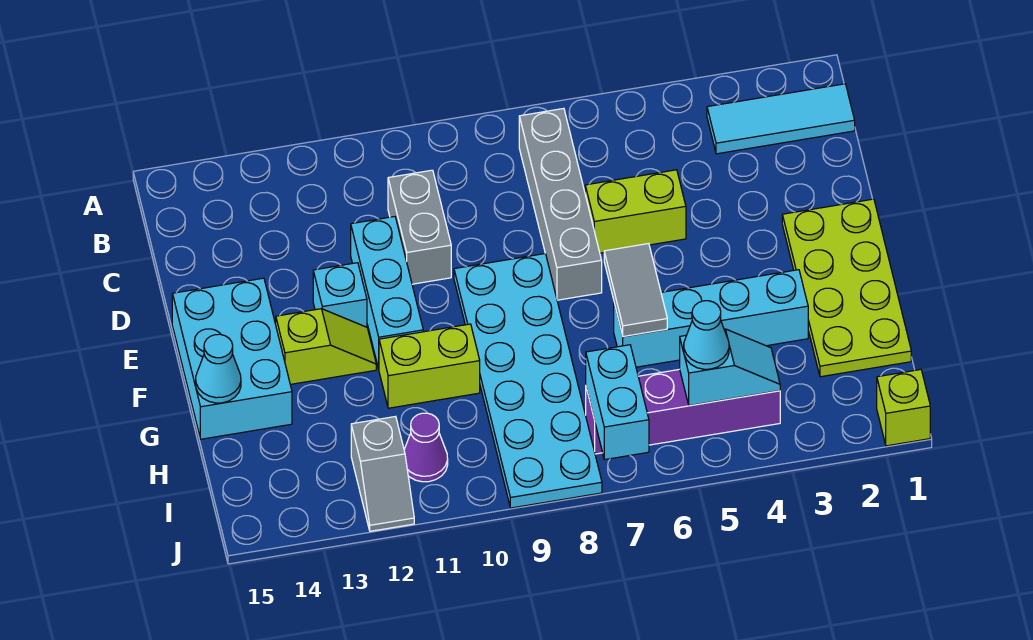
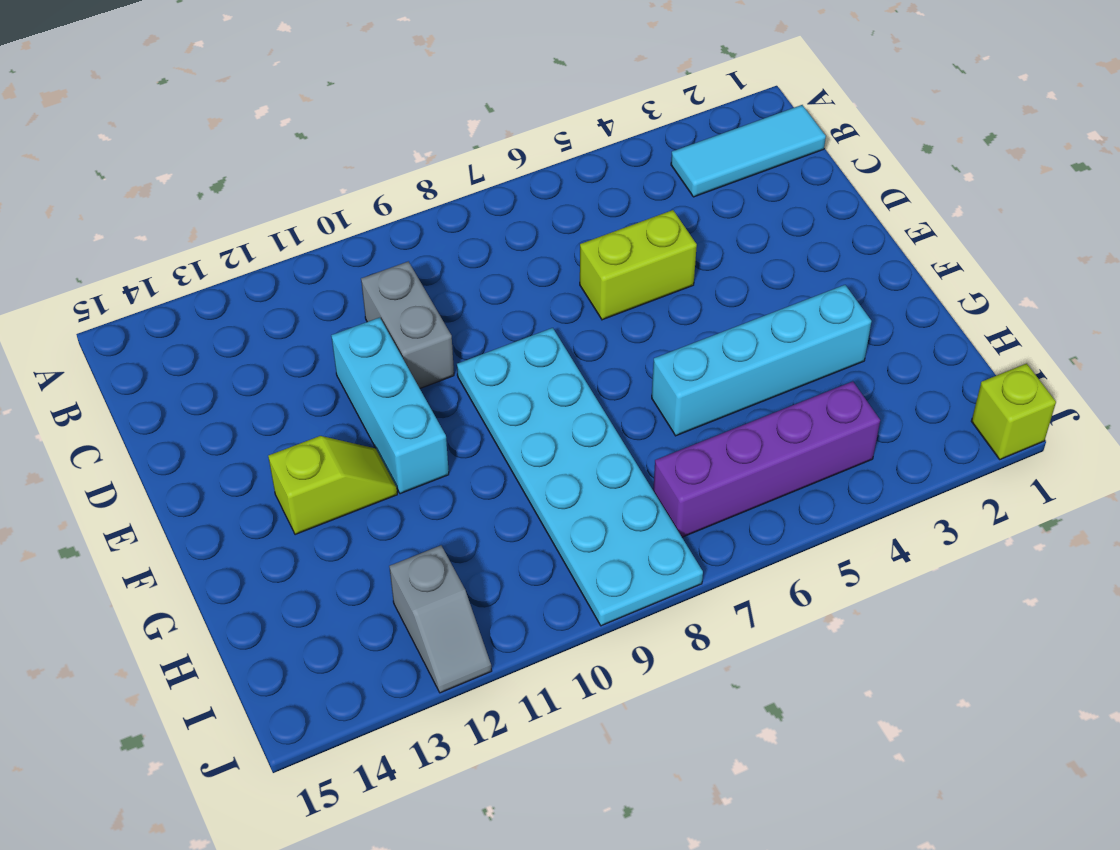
none -> grey brick B7:E7 level 1
none -> lime plate E1:H2 level 1
none -> cyan brick E12 level 1

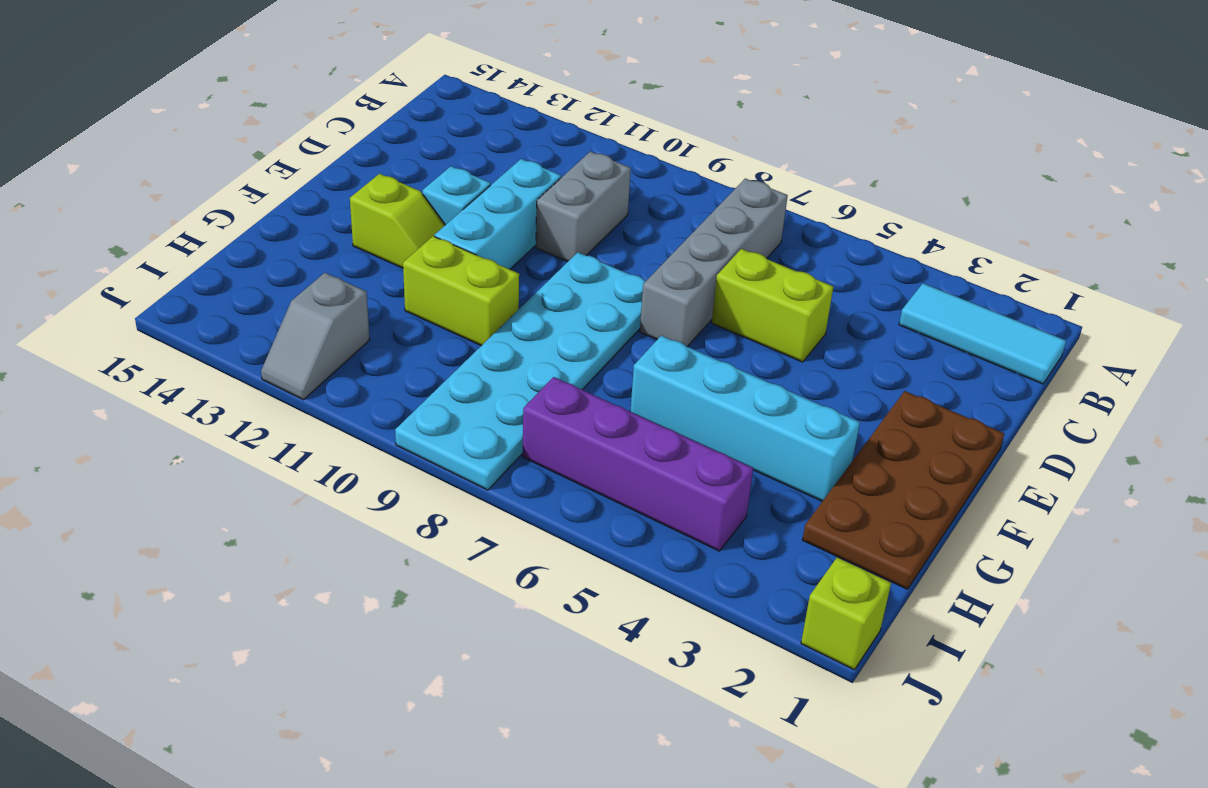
brown plate E1:H2 level 1 -> lime plate E1:H2 level 1
none -> cyan brick E14:G15 level 1
none -> purple cone I11 level 1
none -> grey tile F6:G6 level 2

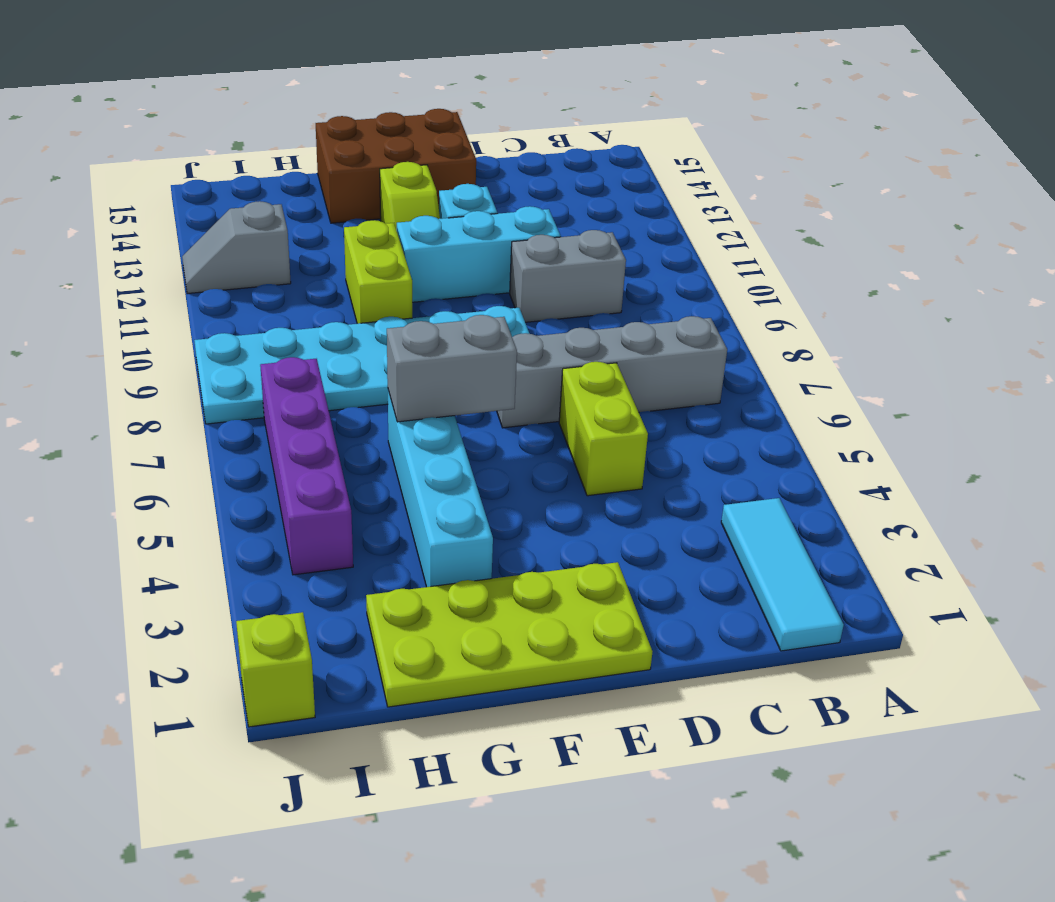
brown brick E14:G15 level 1 -> cyan brick E14:G15 level 1
grey brick F6:G6 level 2 -> grey tile F6:G6 level 2
none -> purple cone I11 level 1
none -> cyan cone G15 level 2
none -> cyan slope I4:I5 level 2 top 5

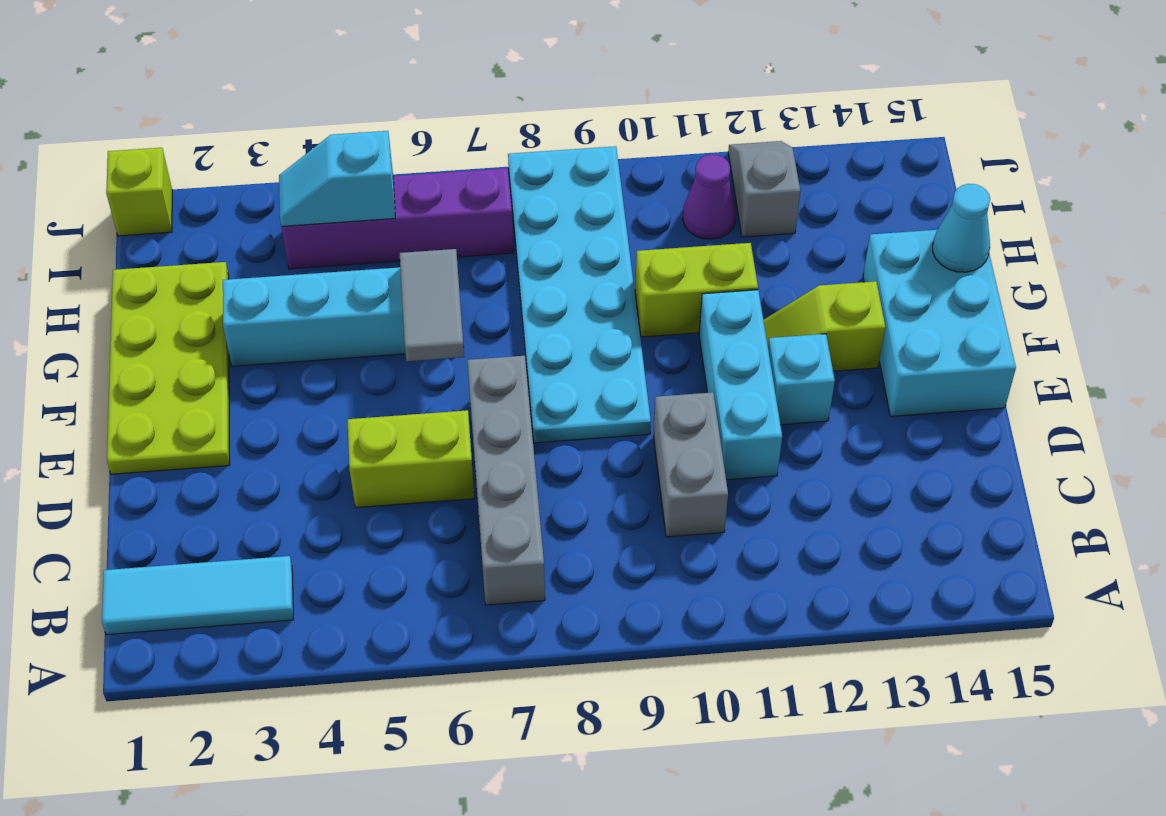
none -> cyan brick I7:J7 level 2
none -> cyan cone I5 level 3

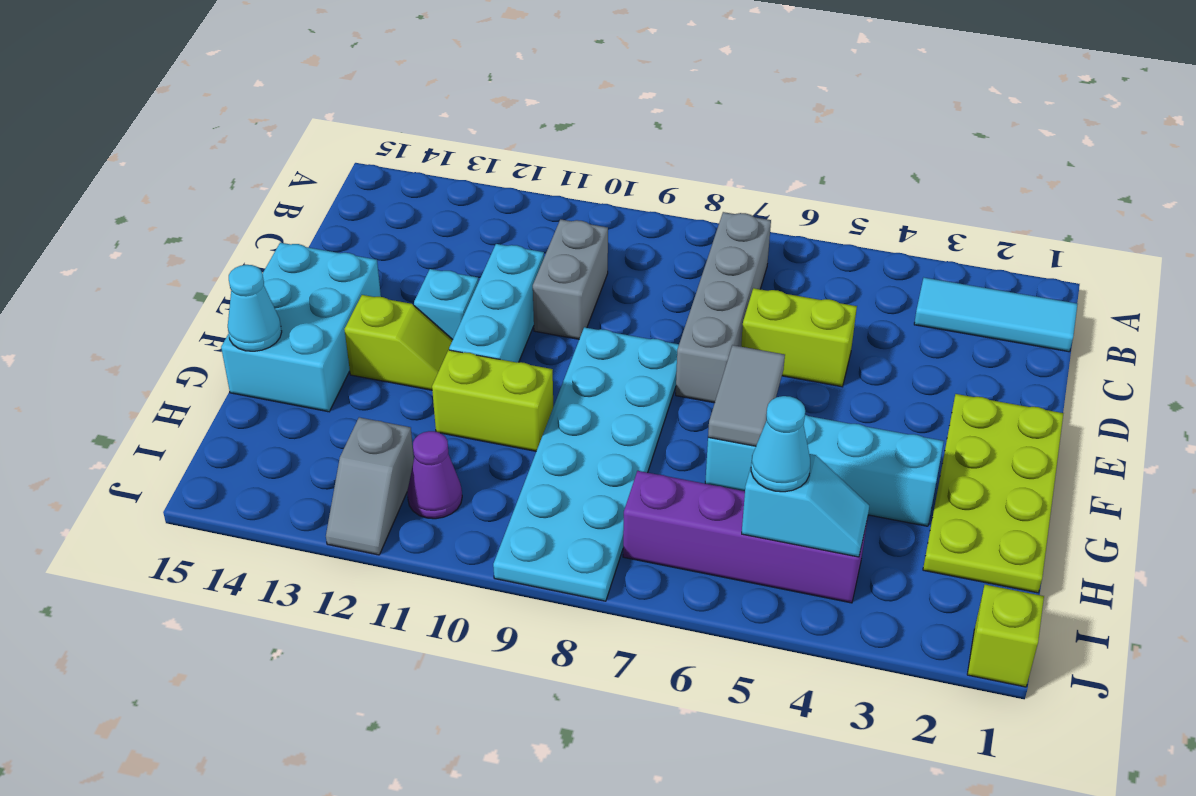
none -> cyan brick I7:J7 level 2

